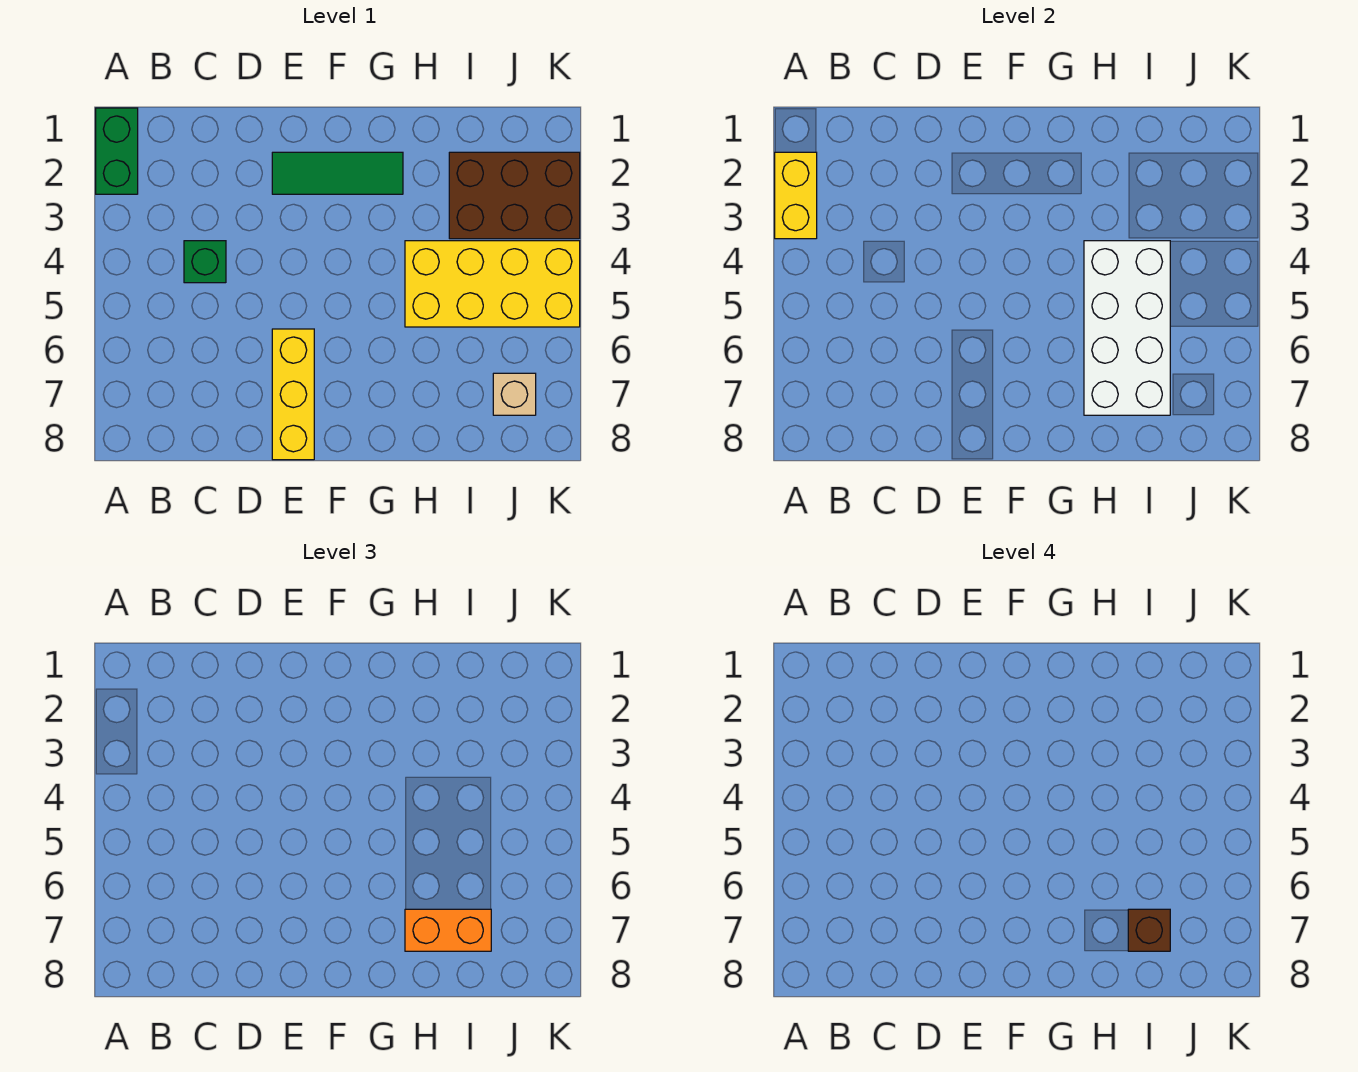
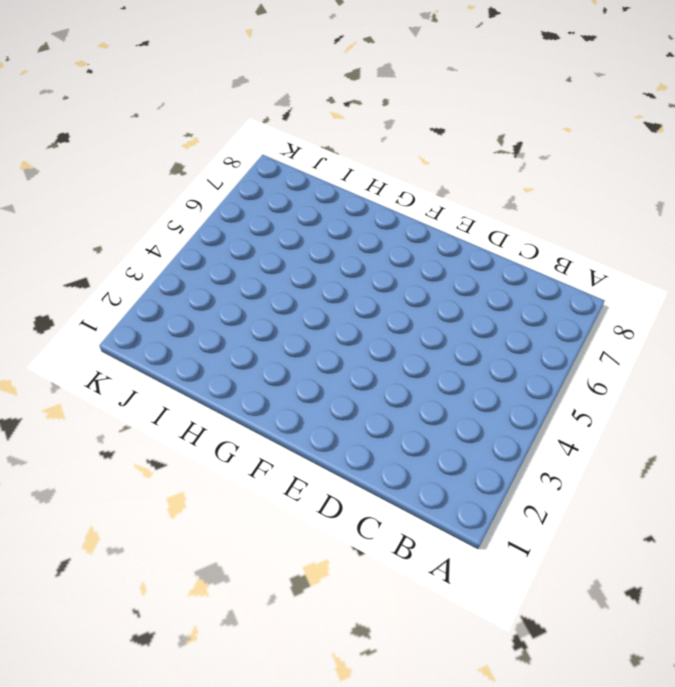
none -> green brick A1:A2 level 1
none -> green brick C4 level 1

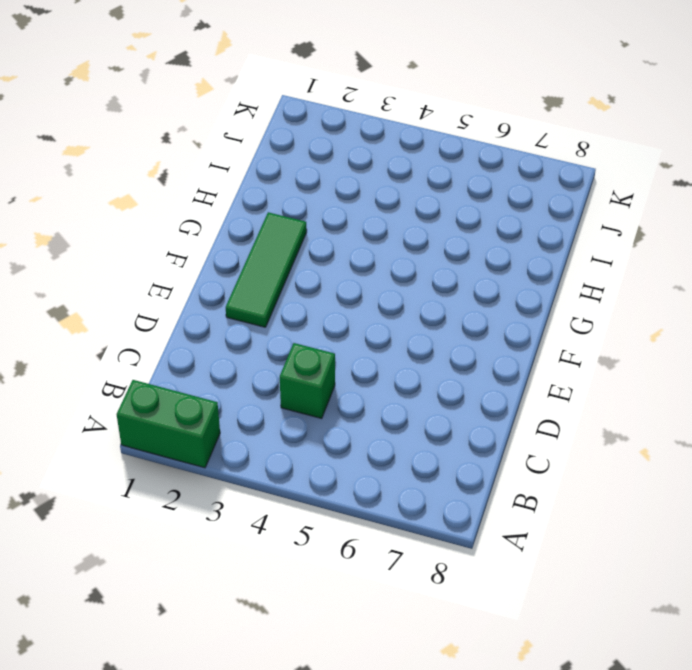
none -> yellow brick E6:E8 level 1
none -> yellow brick H4:K5 level 1

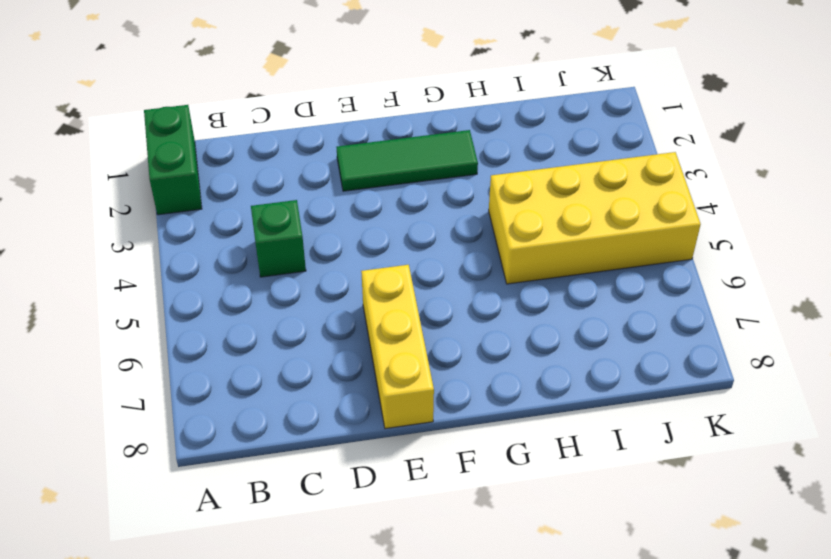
none -> brown brick I2:K3 level 1
none -> tan brick J7 level 1

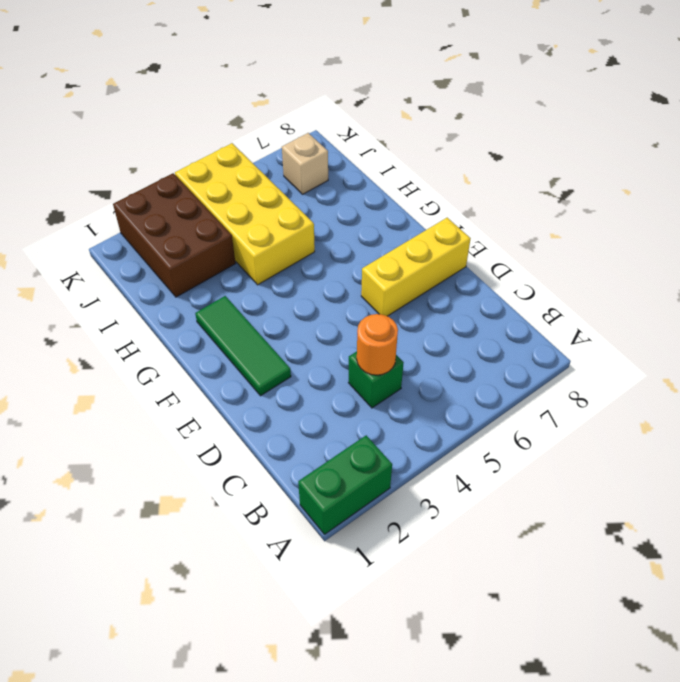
orange round brick C4 level 2 -> none
none -> yellow brick A2:A3 level 2
none -> white brick H4:I7 level 2

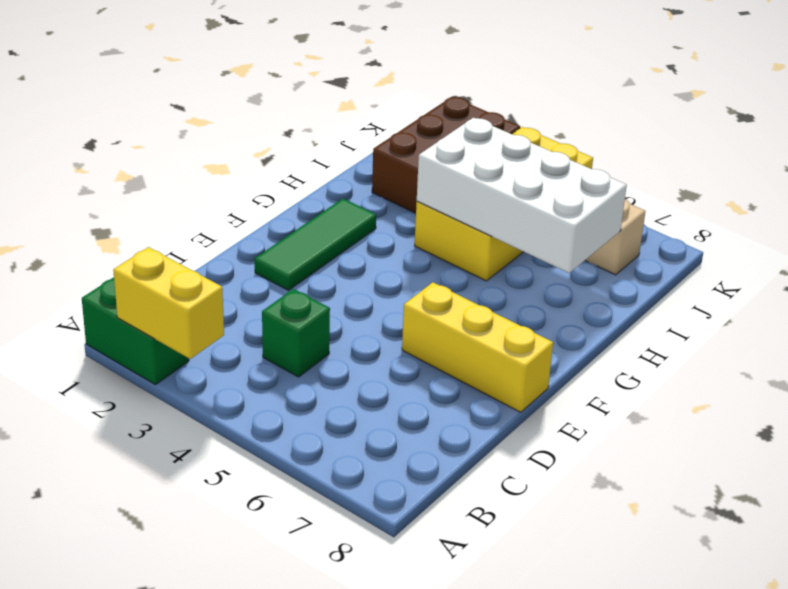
none -> orange brick H7:I7 level 3
none -> brown brick I7 level 4

